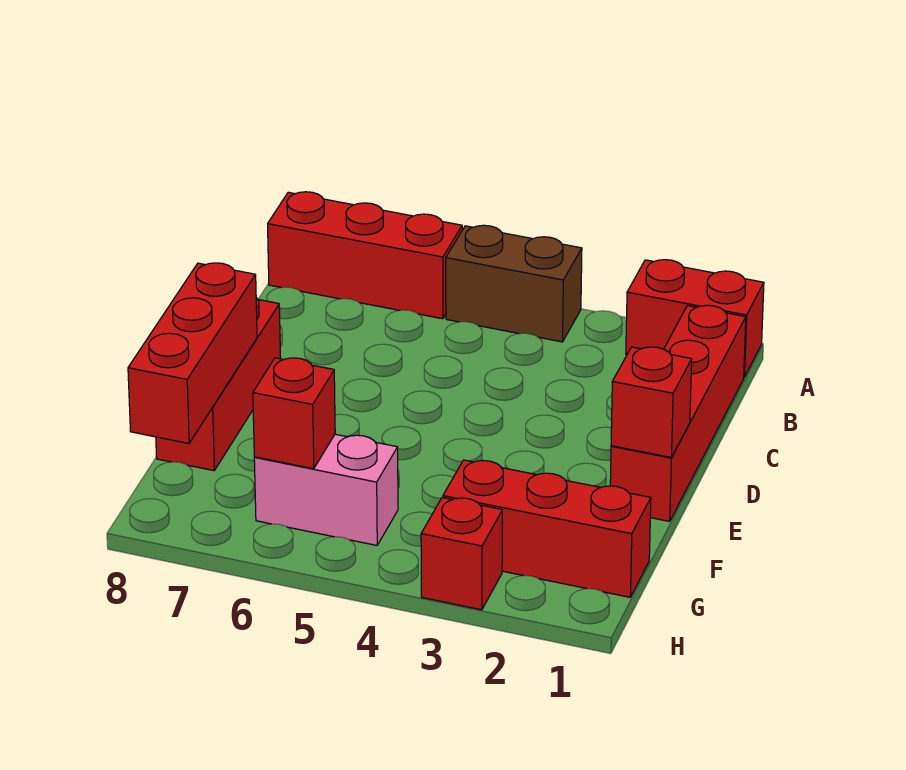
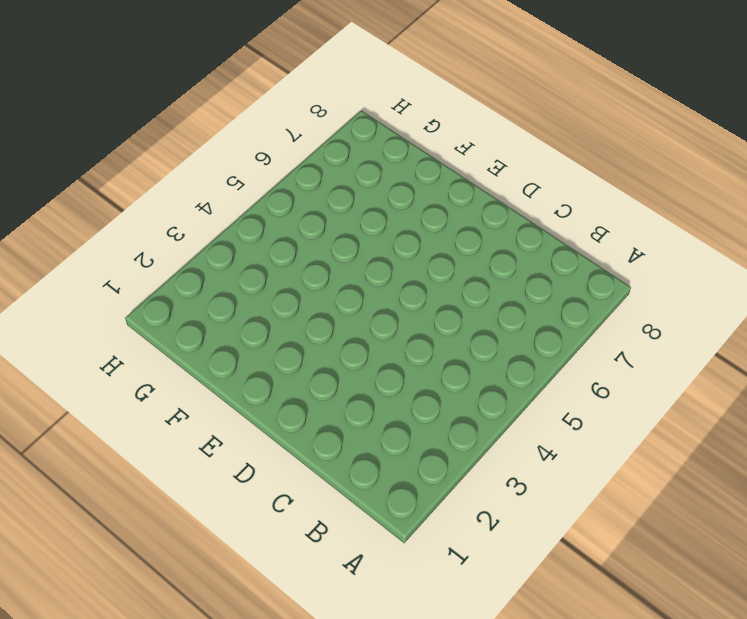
none -> red brick A1:A2 level 1
none -> brown brick A4:A5 level 1

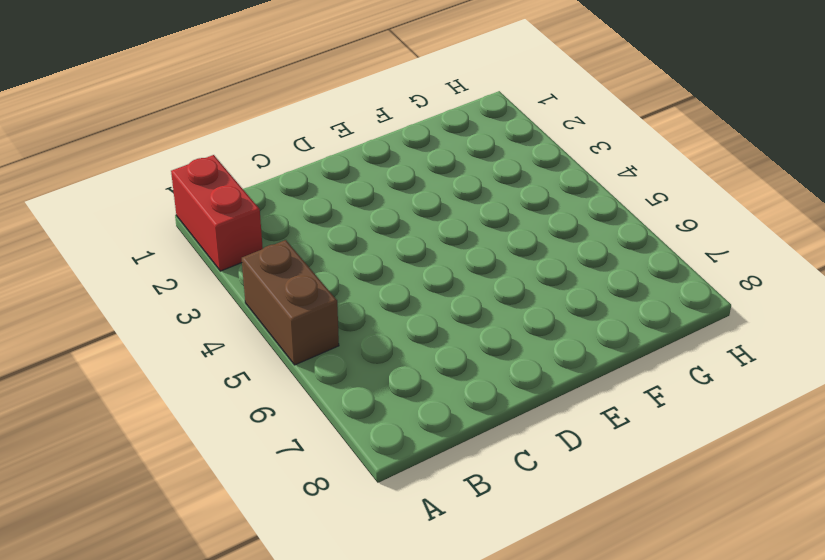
none -> red brick A6:A8 level 1
none -> red brick B1:E1 level 1

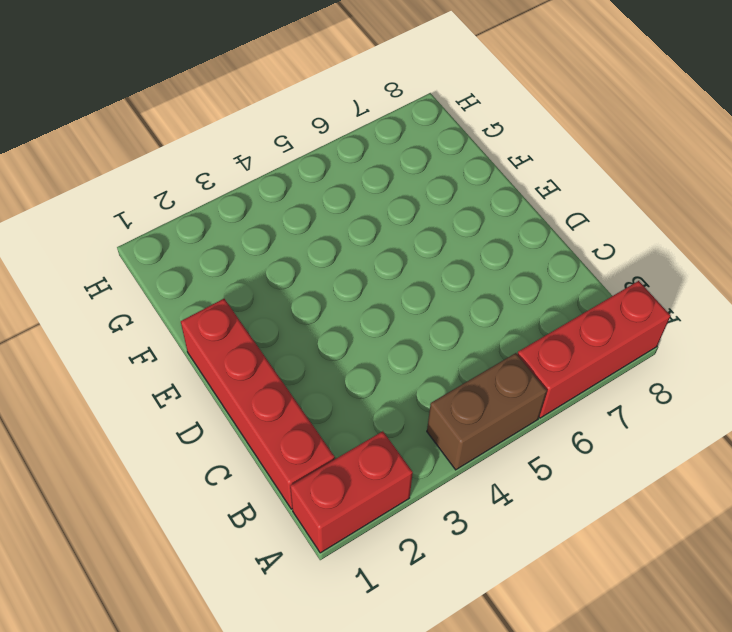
none -> red brick D8:F8 level 1
none -> red brick G1:G3 level 1

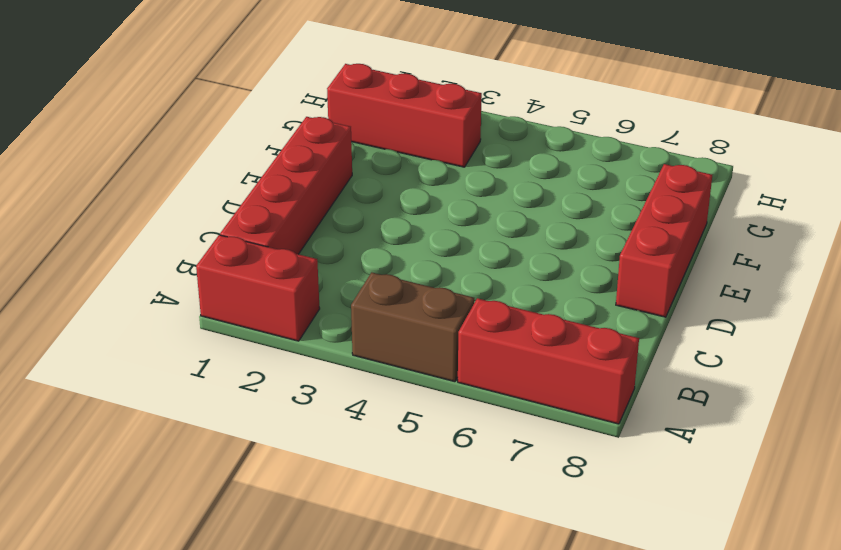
none -> pink brick G5:G6 level 1
none -> red brick H3 level 1

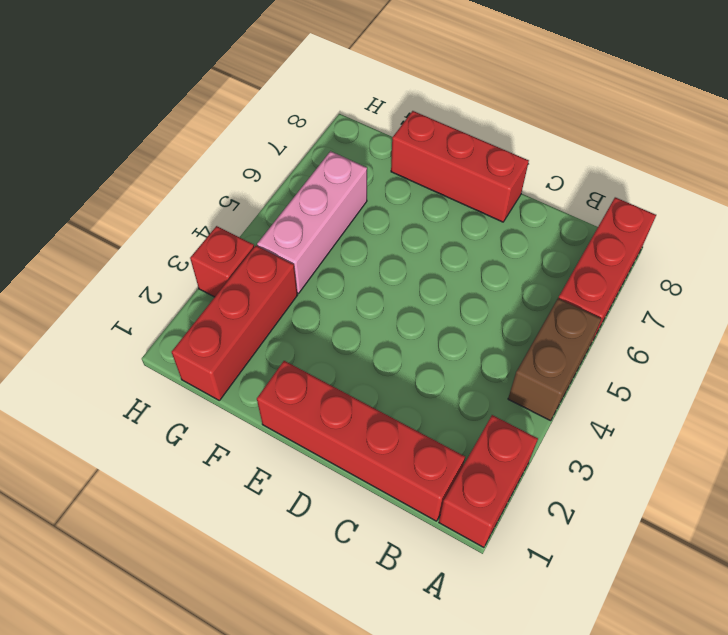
pink brick G4:G6 level 1 -> pink brick G5:G6 level 1
none -> red brick E1 level 2
none -> red brick E8:G8 level 2

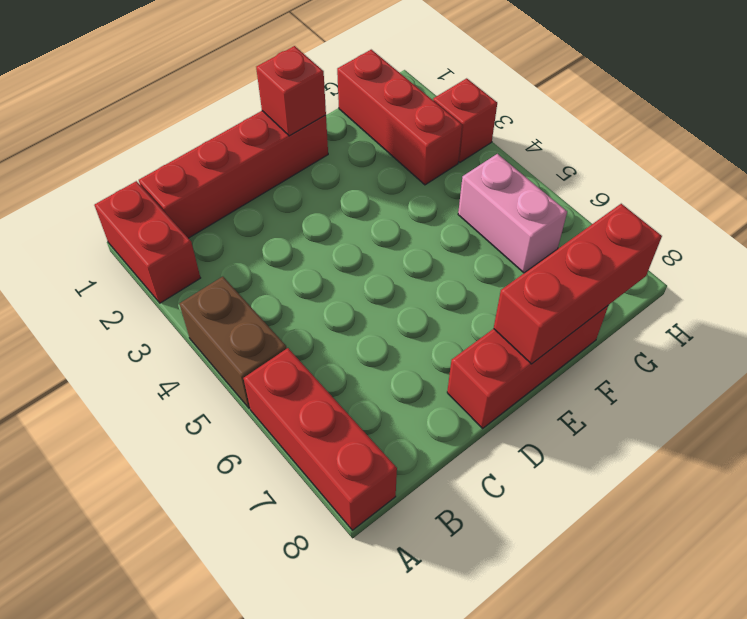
none -> red brick G6 level 2

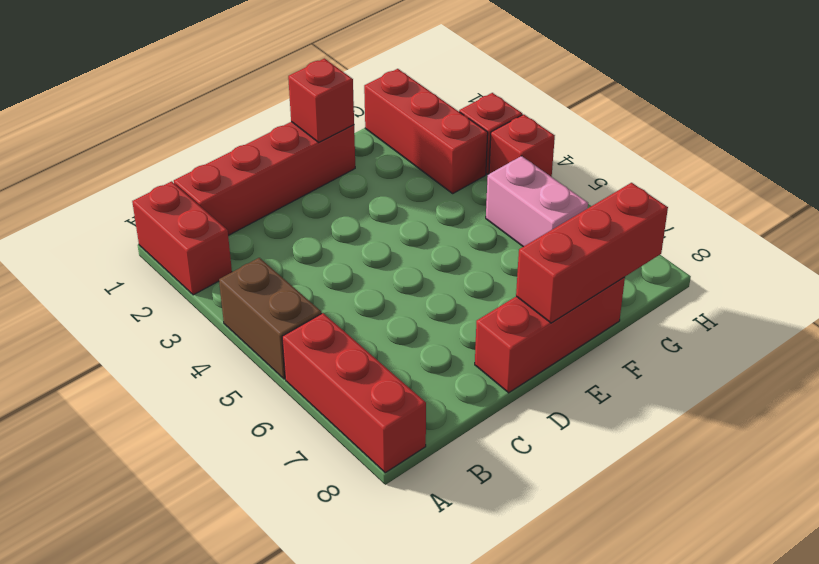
red brick H4 level 1 -> red brick G6 level 2

